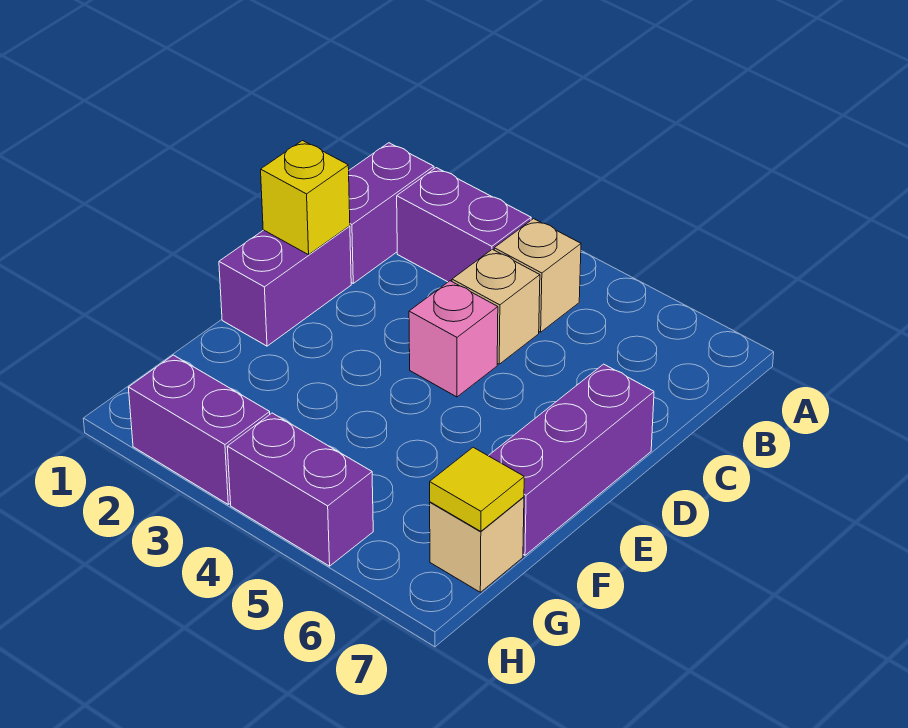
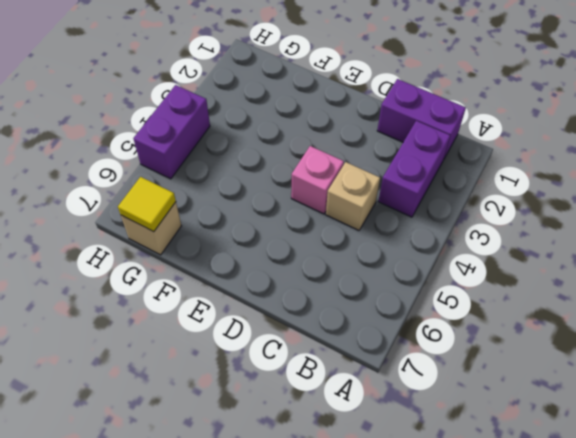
none -> tan brick B4 level 1
none -> purple brick D1:E1 level 1
none -> purple brick D7:F7 level 1

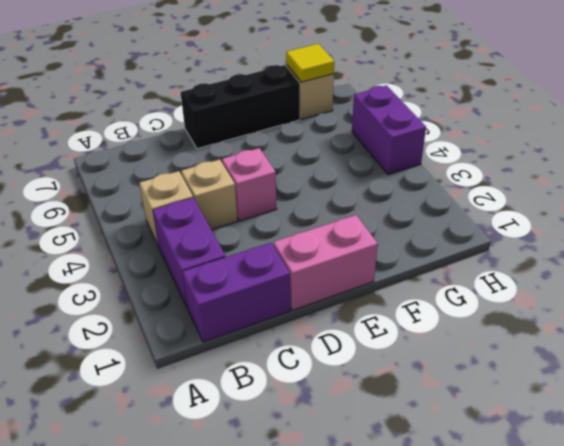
pink brick D1:E1 level 1 -> purple brick D1:E1 level 1
black brick D7:F7 level 1 -> purple brick D7:F7 level 1
none -> purple brick H2:H3 level 1
none -> yellow brick D1 level 2

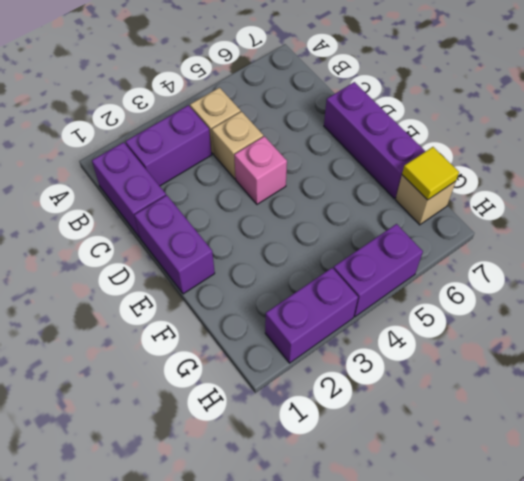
none -> yellow brick D1 level 2

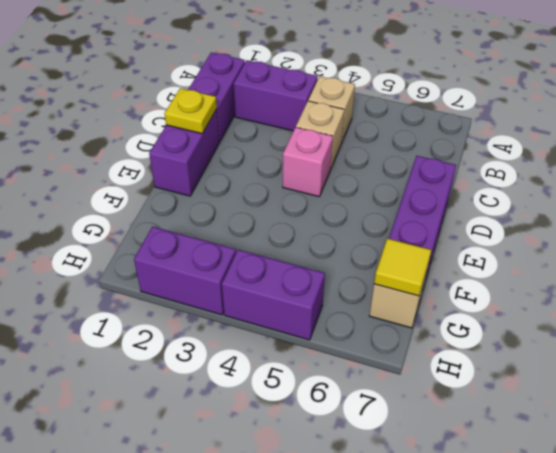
yellow plate D1 level 2 -> yellow brick D1 level 2

